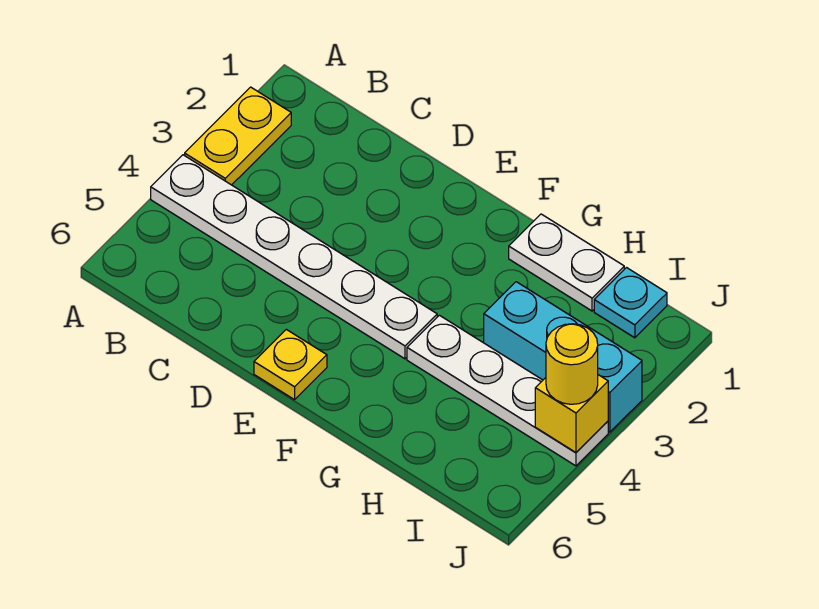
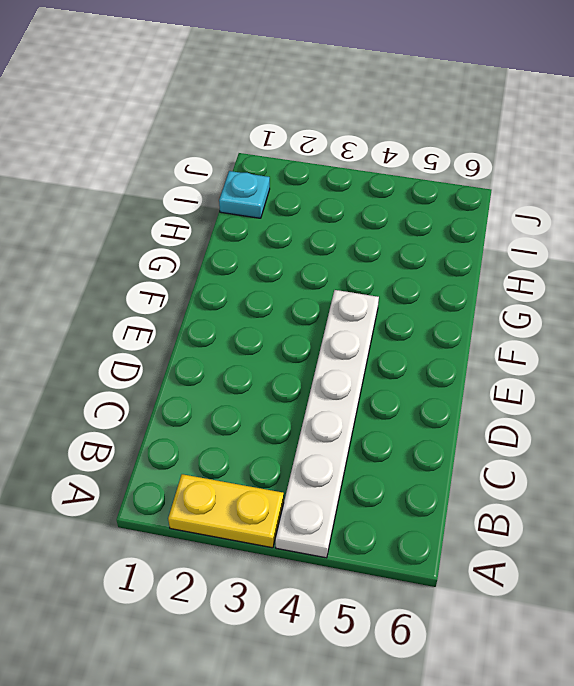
none -> yellow plate E6 level 1
none -> white plate G1:H1 level 1

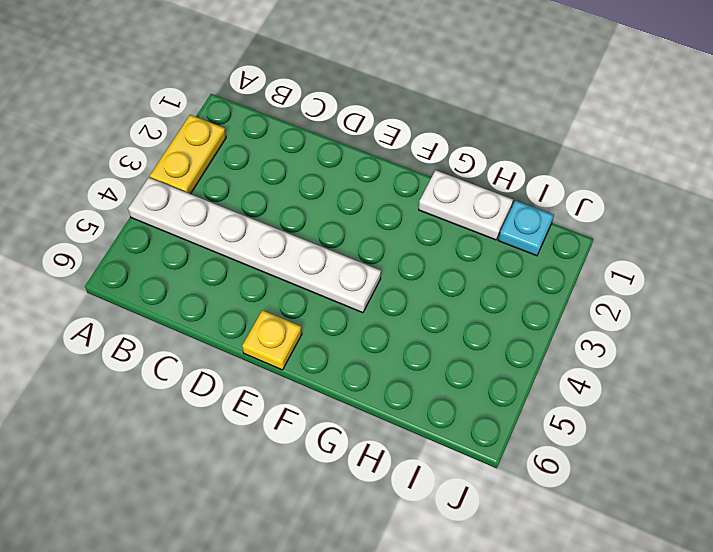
none -> white plate G4:J4 level 1
none -> cyan brick H3:J3 level 1

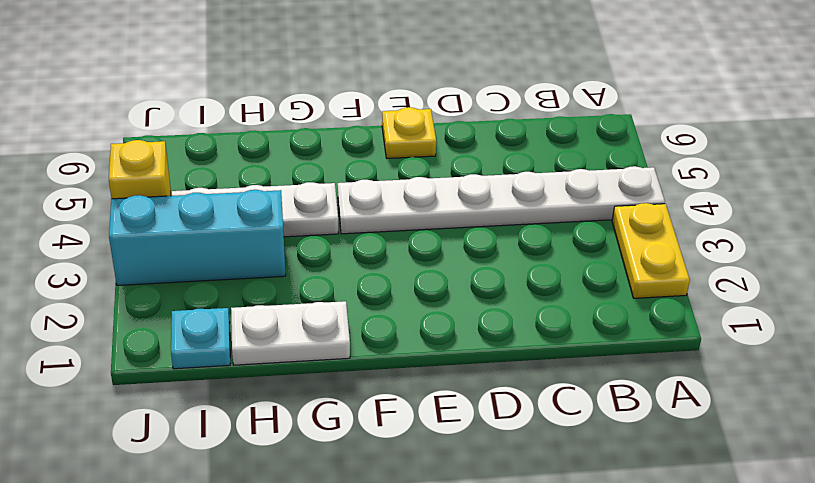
none -> yellow round brick J4 level 3

